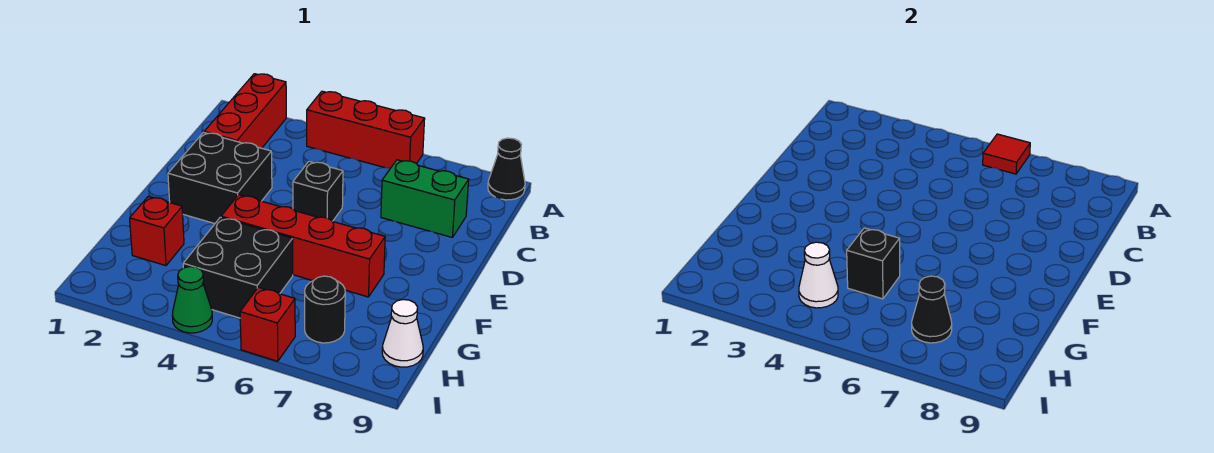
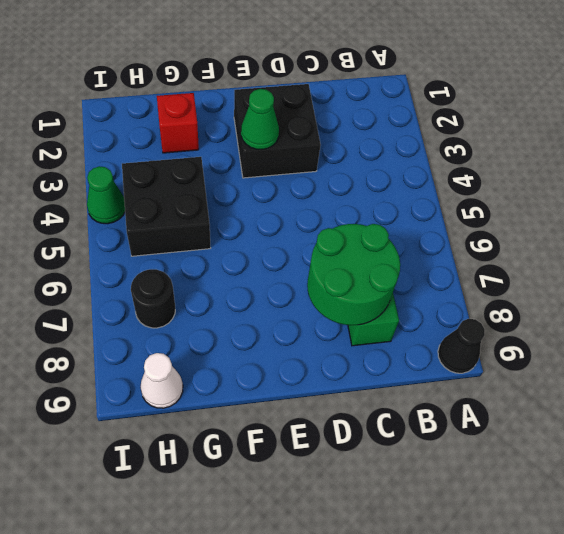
green round brick C7:D8 level 2 -> none
green cone E3 level 2 -> none
none -> red brick A2:C2 level 1
none -> red brick A4:A6 level 1
none -> black brick D5 level 1

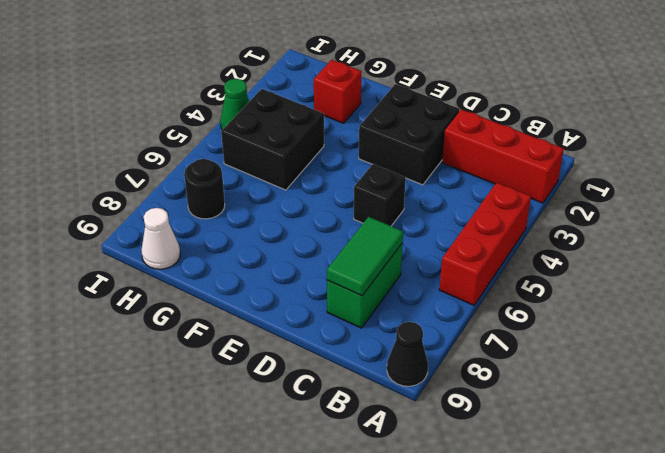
green tile C7:C8 level 2 -> none
none -> red brick F4:F7 level 1
none -> red brick I6 level 1
none -> red tile A6 level 2

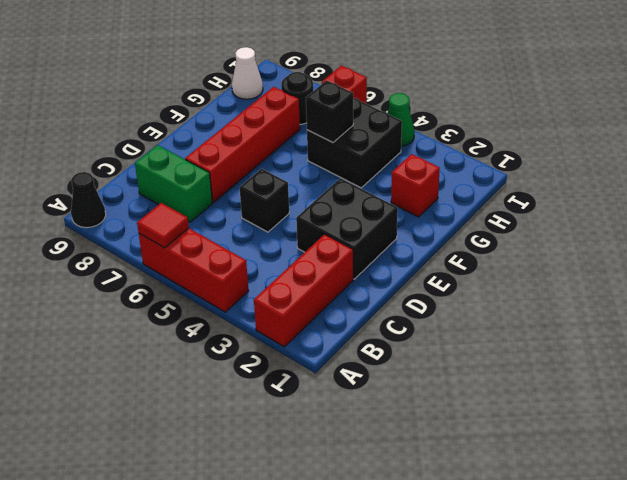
red brick D7:G7 level 1 -> red brick F4:F7 level 1
none -> white cone H4 level 2
none -> black cone H7 level 2

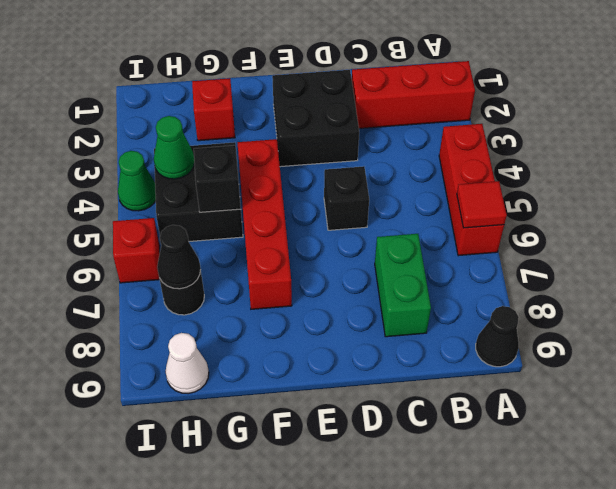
green cone H4 level 2 -> white cone H4 level 2

